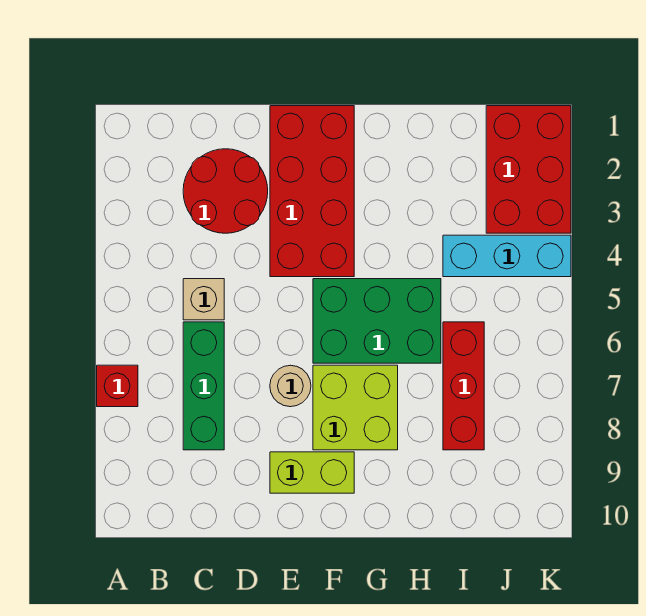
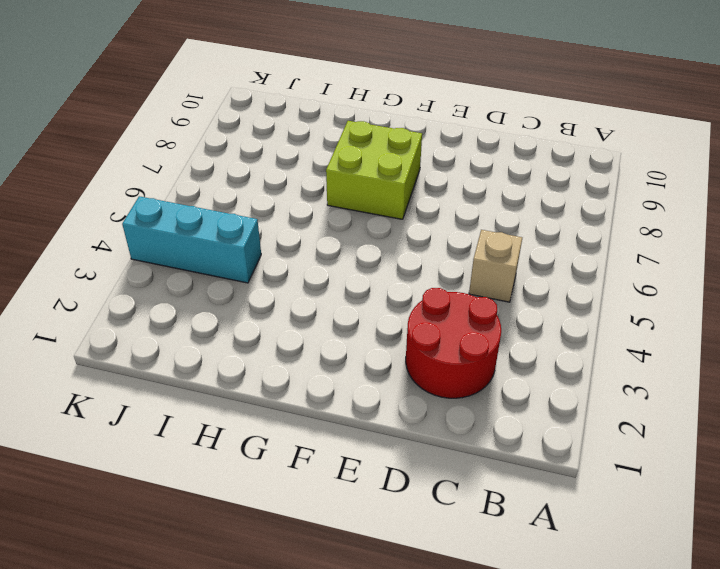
none -> red brick A7 level 1
none -> green brick C6:C8 level 1
none -> red brick E1:F4 level 1

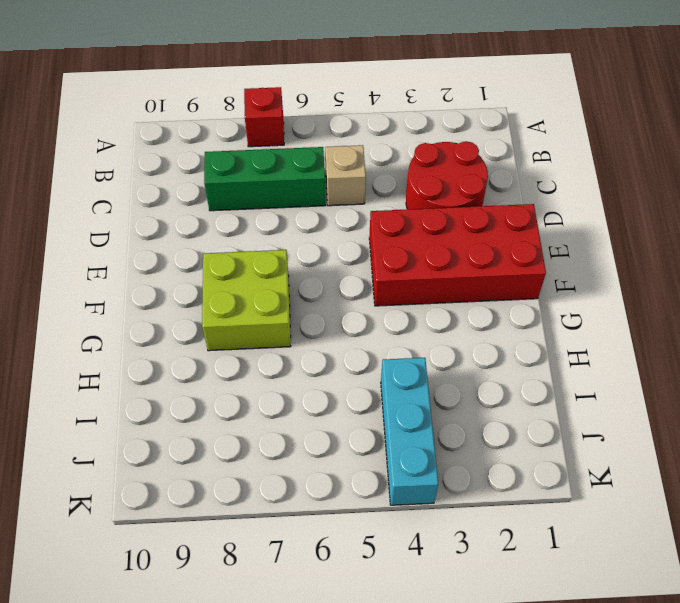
none -> tan round brick E7 level 1
none -> lime brick E9:F9 level 1
none -> green brick F5:H6 level 1

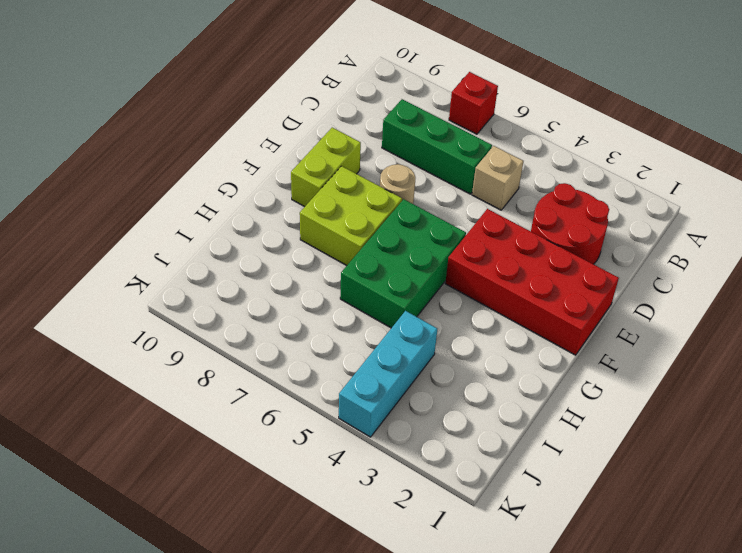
none -> red brick I6:I8 level 1
none -> red brick J1:K3 level 1

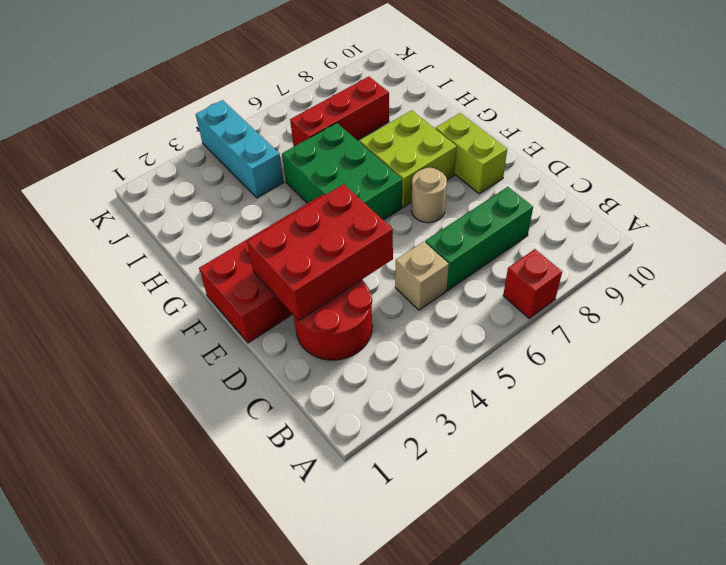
red brick D2:E4 level 2 -> red brick J1:K3 level 1

